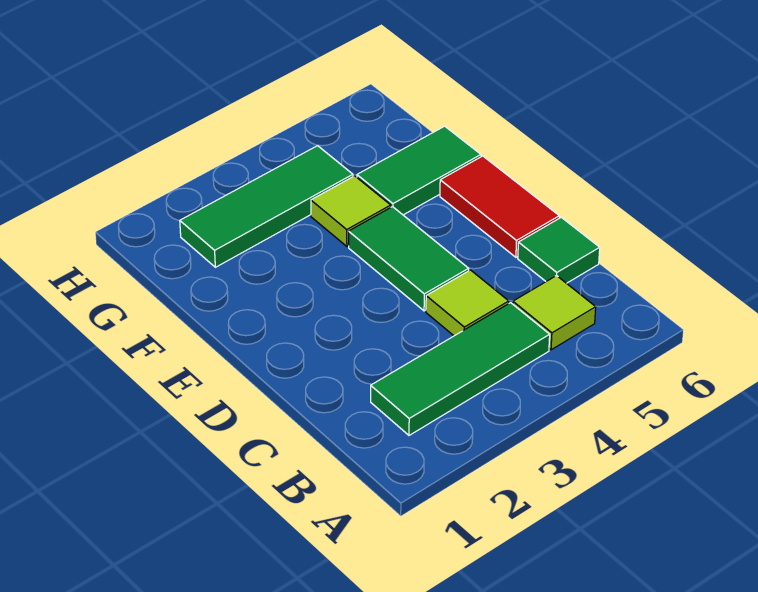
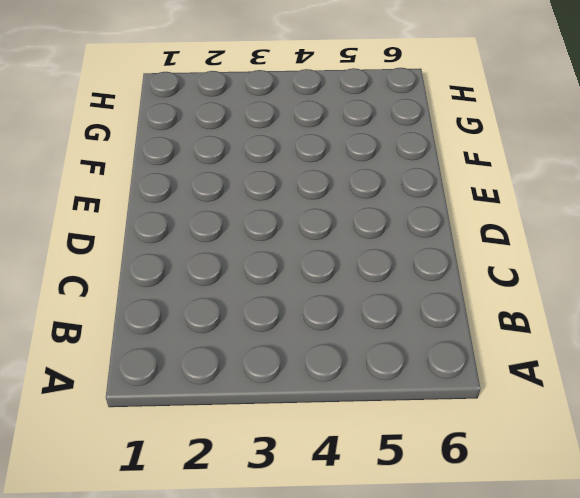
none -> green tile B2:B4 level 1
none -> lime tile B5 level 1

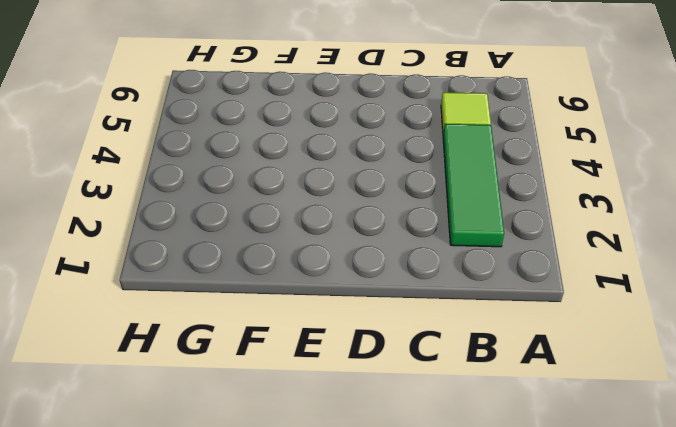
none -> lime tile C4 level 1
none -> green tile C6 level 1

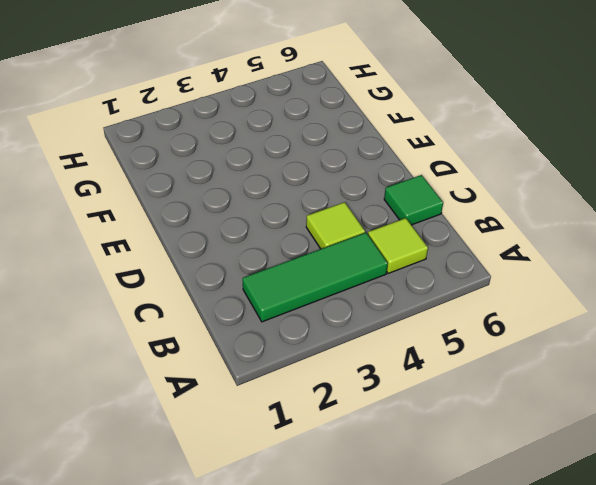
none -> green tile D4:E4 level 1
none -> red tile D6:E6 level 1

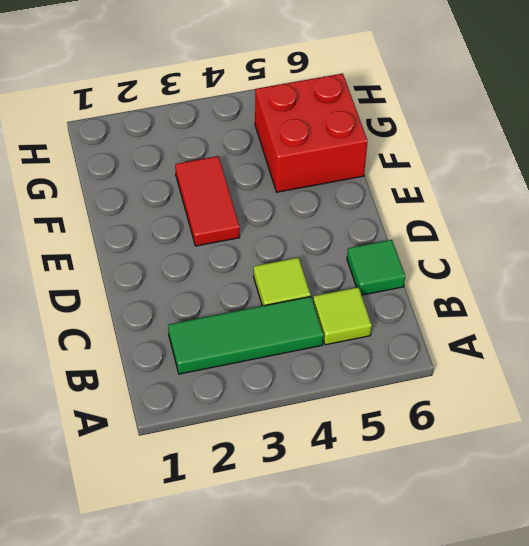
red tile E3:F3 level 1 -> red tile D6:E6 level 1
red brick F5:G6 level 1 -> green tile F5:F6 level 1
none -> green tile D4:E4 level 1
none -> lime tile F4 level 1

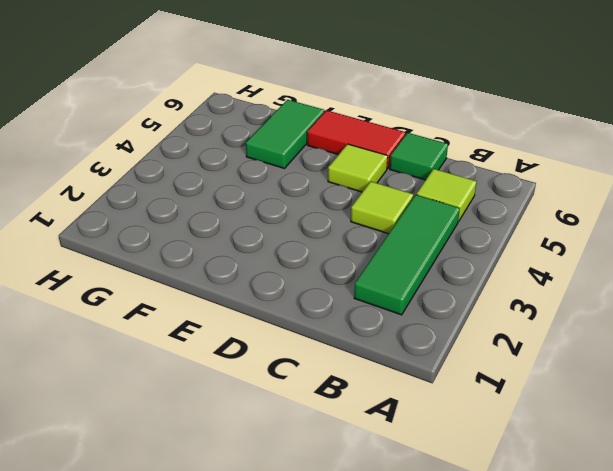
lime tile D5 level 1 -> lime tile F4 level 1
none -> green tile D4:E4 level 1
none -> green tile G2:G4 level 1

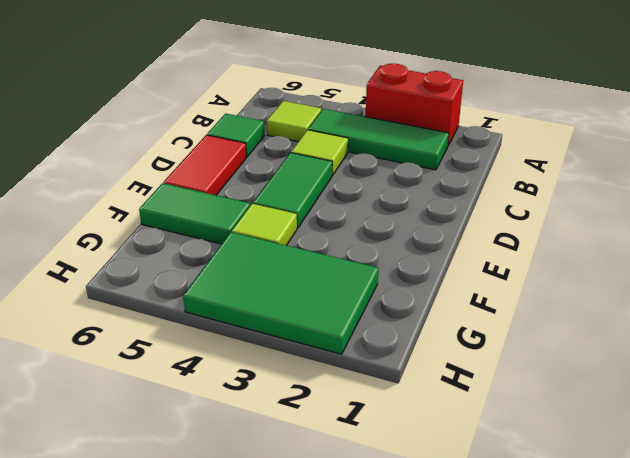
red brick A2:A3 level 1 -> none
green tile G2:H4 level 1 -> green tile G2:G4 level 1

